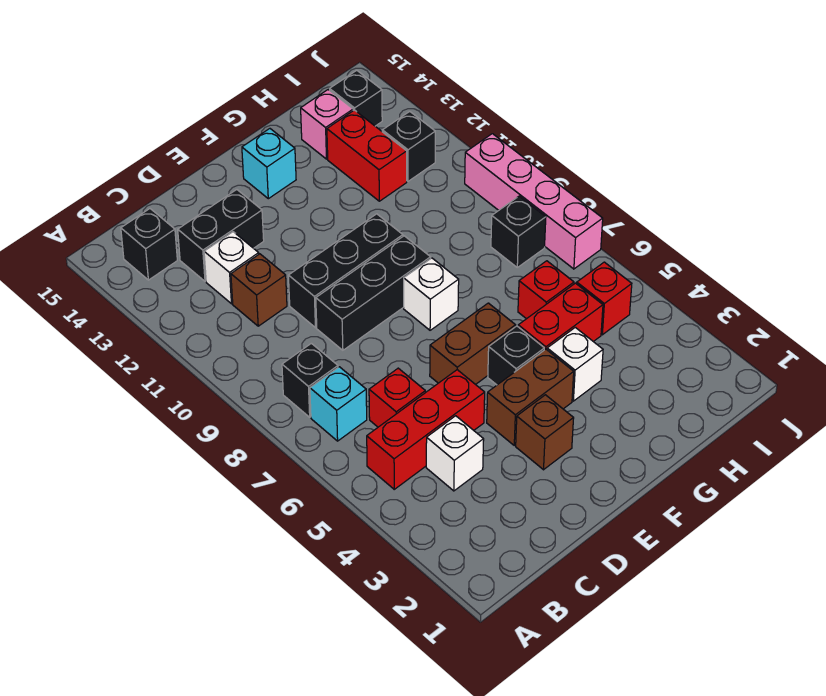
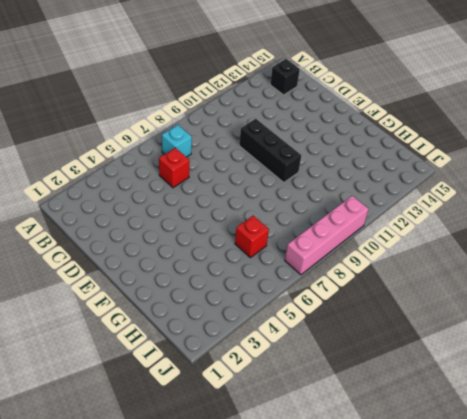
none -> red brick B5:D5 level 1
none -> black brick B8 level 1
none -> white brick C4 level 1

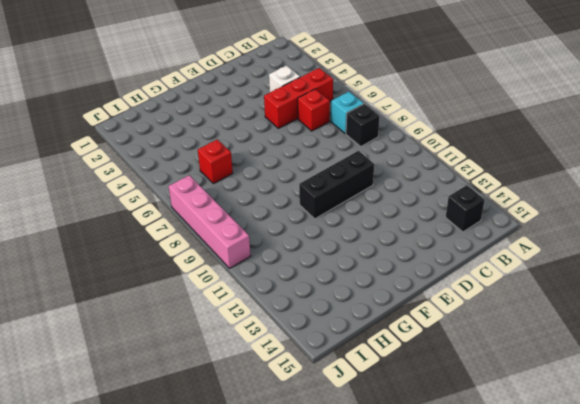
none -> brown brick C11 level 1
none -> white brick C12 level 1
none -> black brick C13:D13 level 1

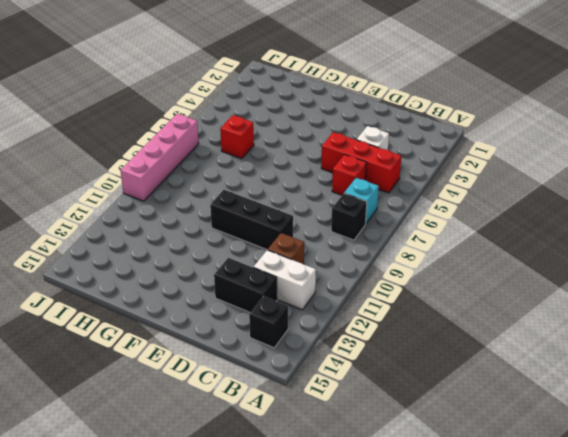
white brick B12:C12 level 1 -> white brick C12 level 1
none -> black brick D9:F9 level 1
none -> brown brick E3 level 1
none -> brown brick E4:F4 level 1

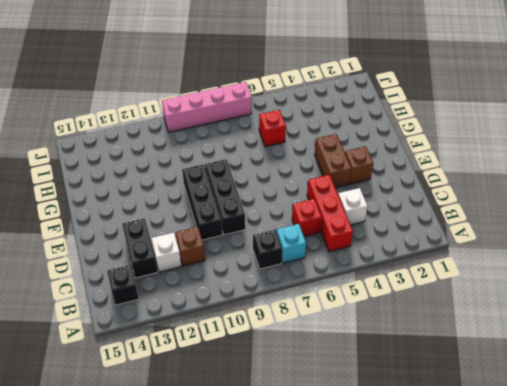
none -> brown brick E6:F6 level 1
none -> black brick F5 level 1
none -> white brick F8 level 1

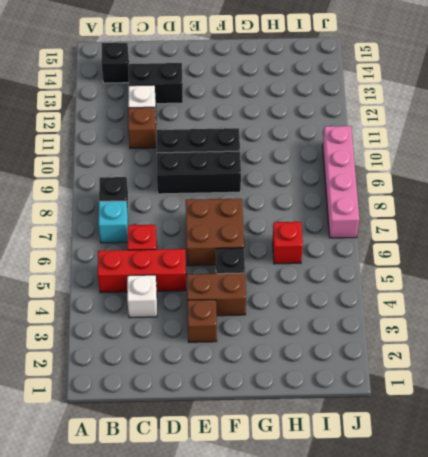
brown brick E6:F7 level 1 -> brown brick E6:F6 level 1
none -> white brick F8 level 1
none -> cyan brick F14 level 1
none -> white brick G4 level 1

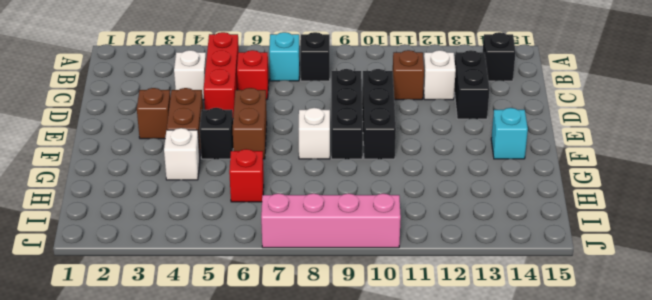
none -> red brick G5:H5 level 1
none -> red brick H12:H13 level 1
none -> pink brick H14 level 1

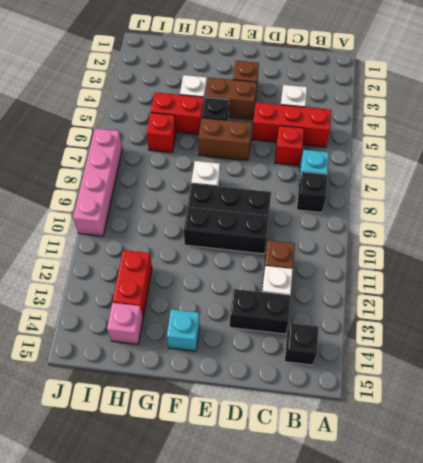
none -> red brick I5 level 1
none -> black brick I8 level 1
none -> black brick I12 level 1

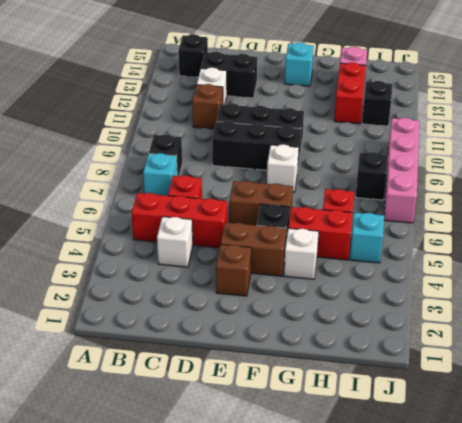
cyan brick I5 level 1 -> red brick I5 level 1
none -> black brick I14 level 1

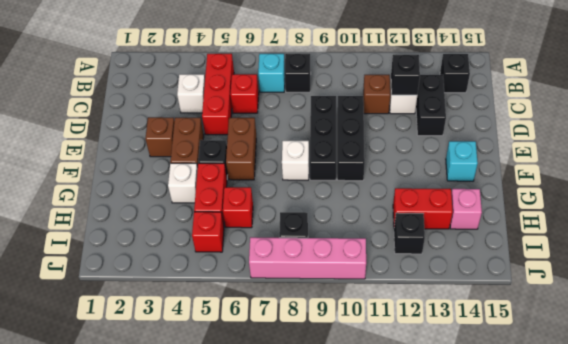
black brick C12 level 2 -> black brick I14 level 1

